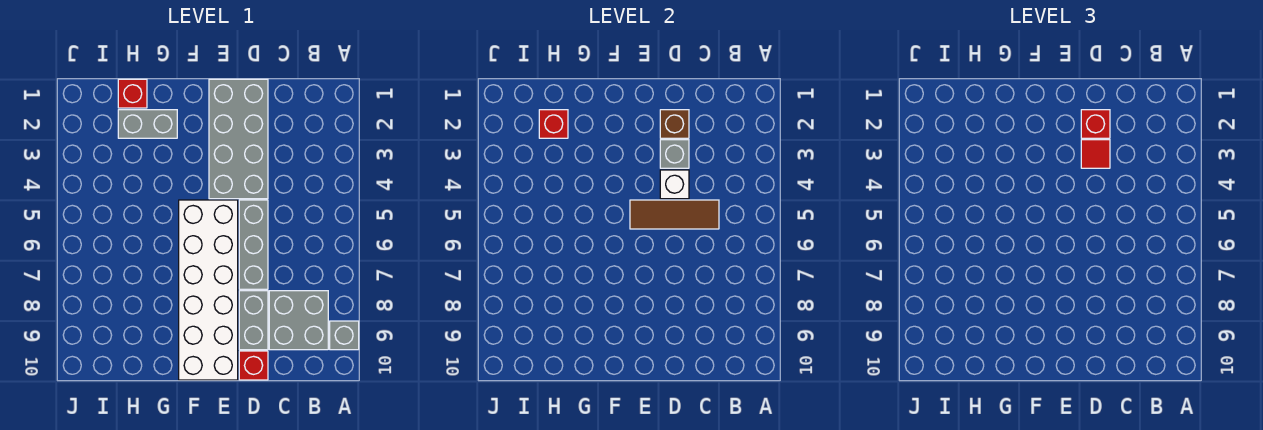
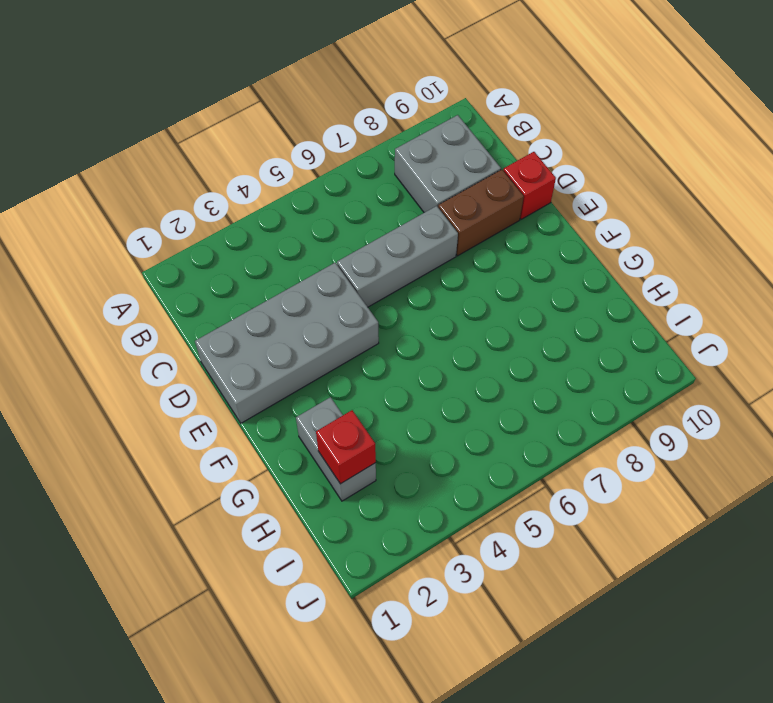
brown brick D8:D9 level 1 -> grey brick D8:D9 level 1
none -> grey brick A9 level 1
none -> white brick E5:F10 level 1
none -> red brick H1 level 1

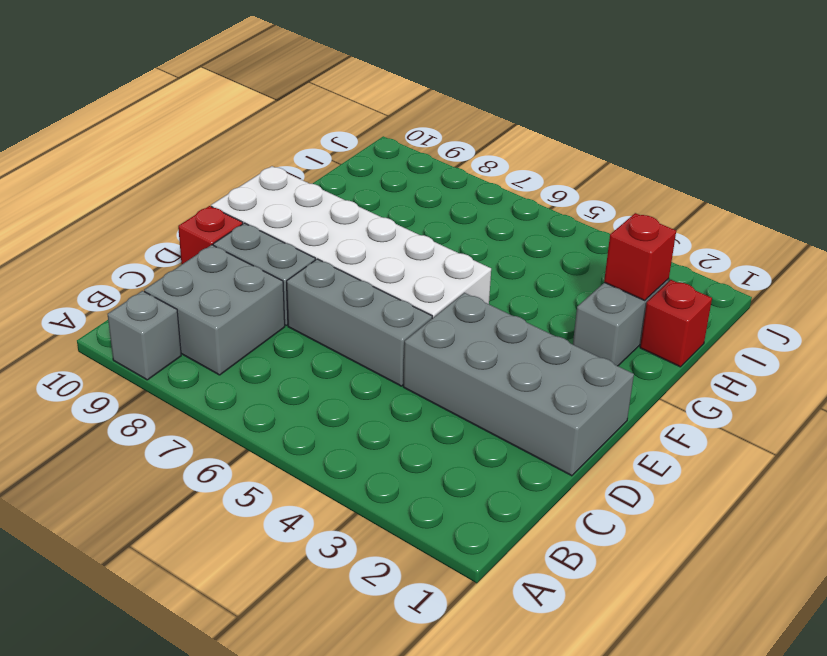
none -> brown tile C5:E5 level 2
none -> brown brick D2 level 2
none -> grey brick D3 level 2

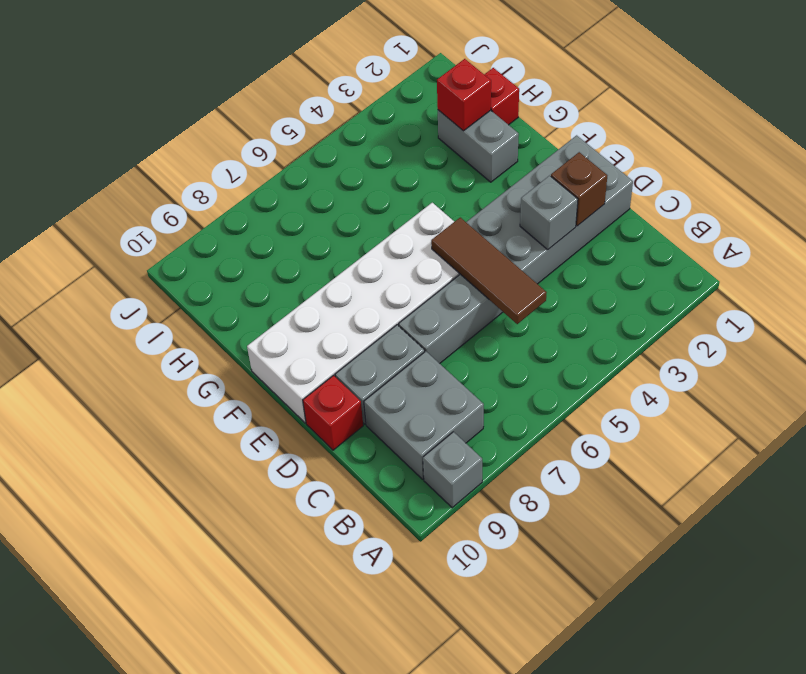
none -> white brick D4 level 2
none -> red brick D2 level 3
none -> red tile D3 level 3

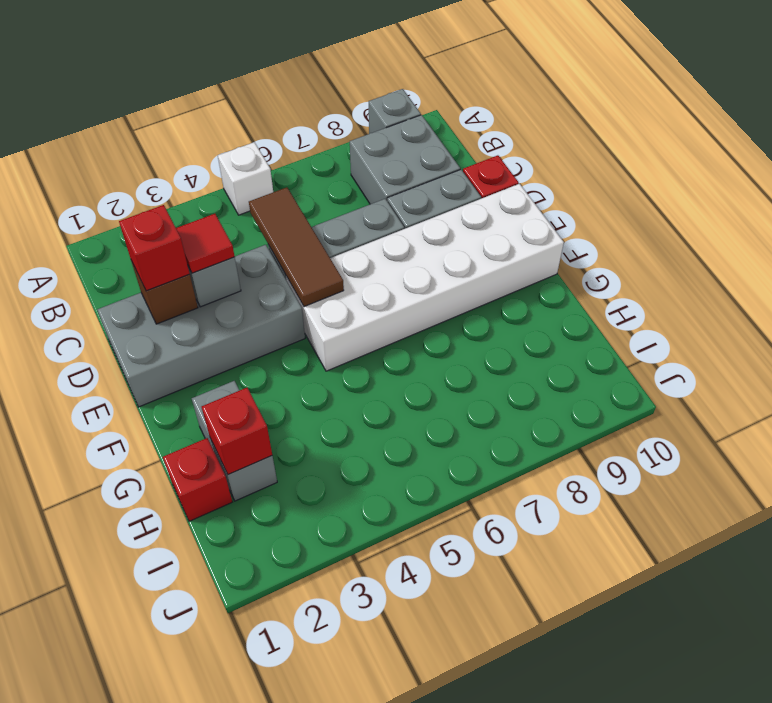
white brick A5 level 1 -> white brick D4 level 2

